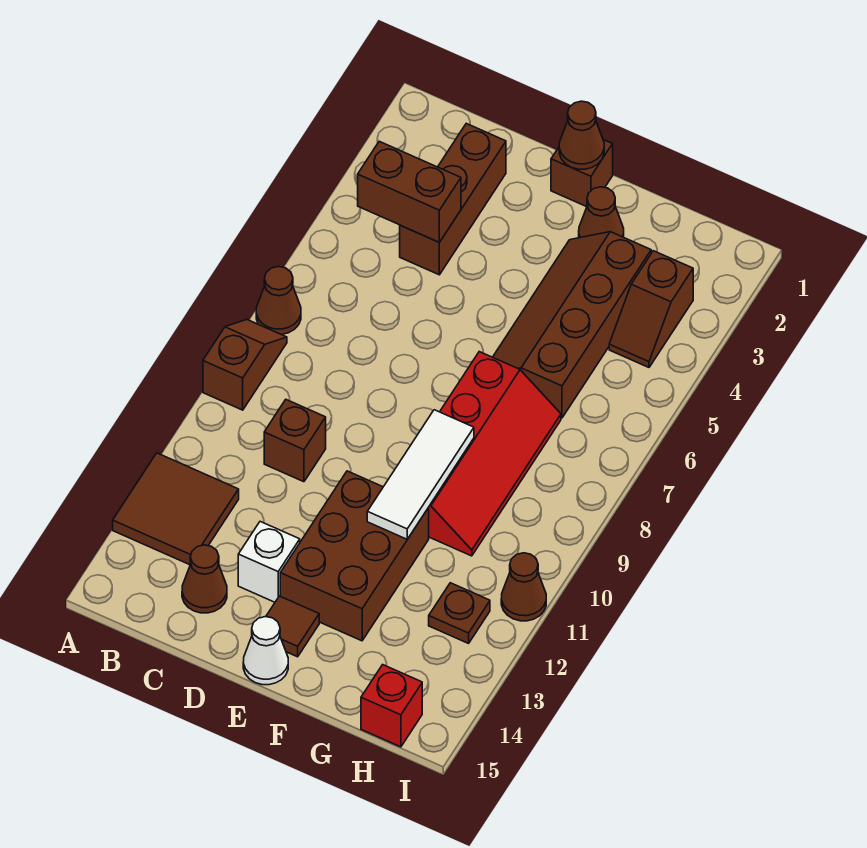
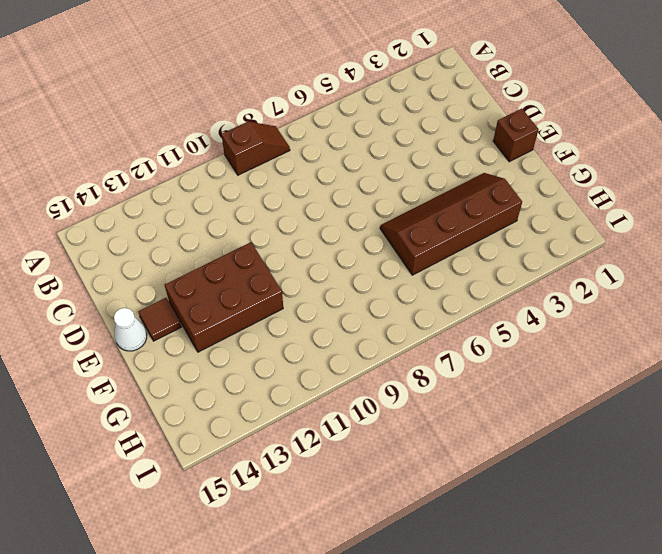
none -> brown cone A7 level 1
none -> brown tile A12:B13 level 1
none -> brown brick C2:C4 level 1

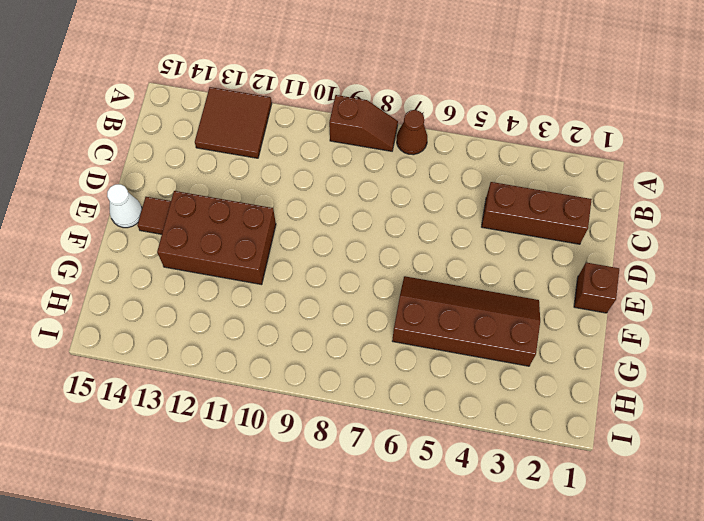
none -> brown brick C10 level 1
none -> brown cone C14 level 1
none -> white brick D13 level 1

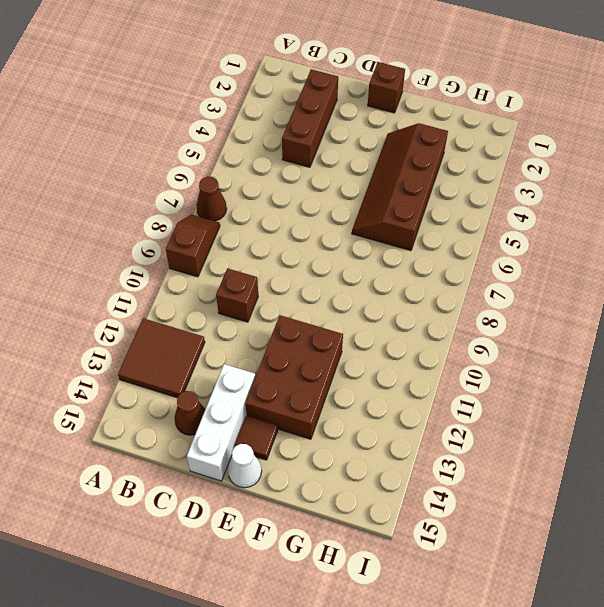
white brick D13:D15 level 1 -> white brick D13 level 1
none -> brown cone F2 level 1
none -> red slope F7:G10 level 1 top F
none -> brown slope H3:H4 level 1 top 3

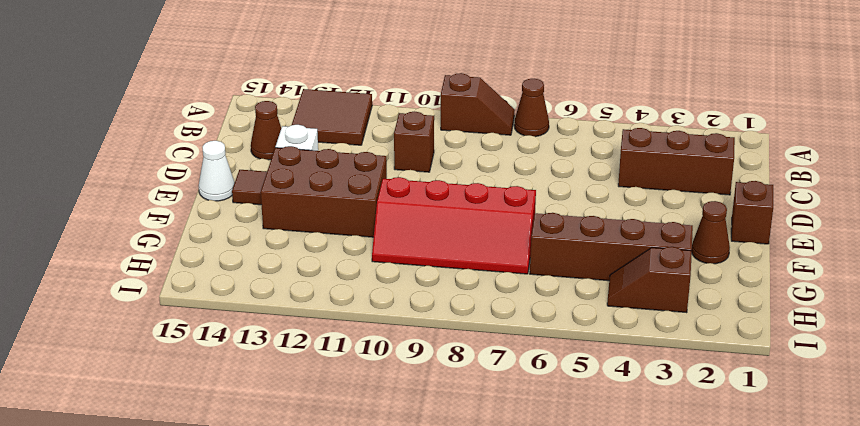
none -> brown plate H12 level 1
none -> red brick H15 level 1
none -> brown cone I11 level 1

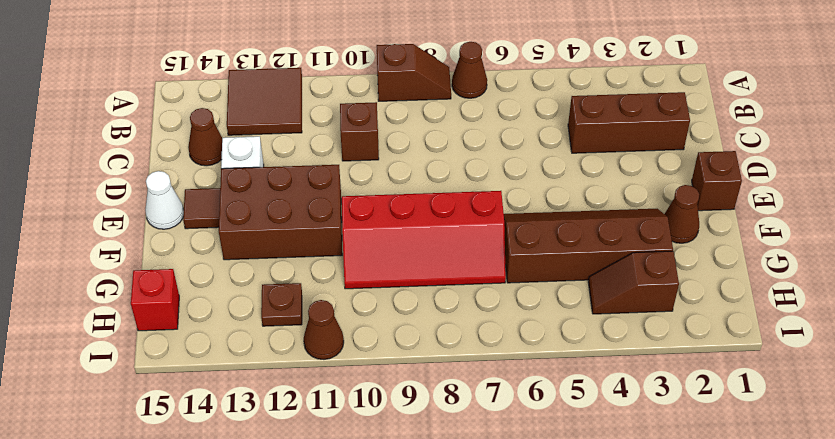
none -> brown brick B4:C4 level 2
none -> brown cone E1 level 2
none -> white tile F9:F11 level 2

